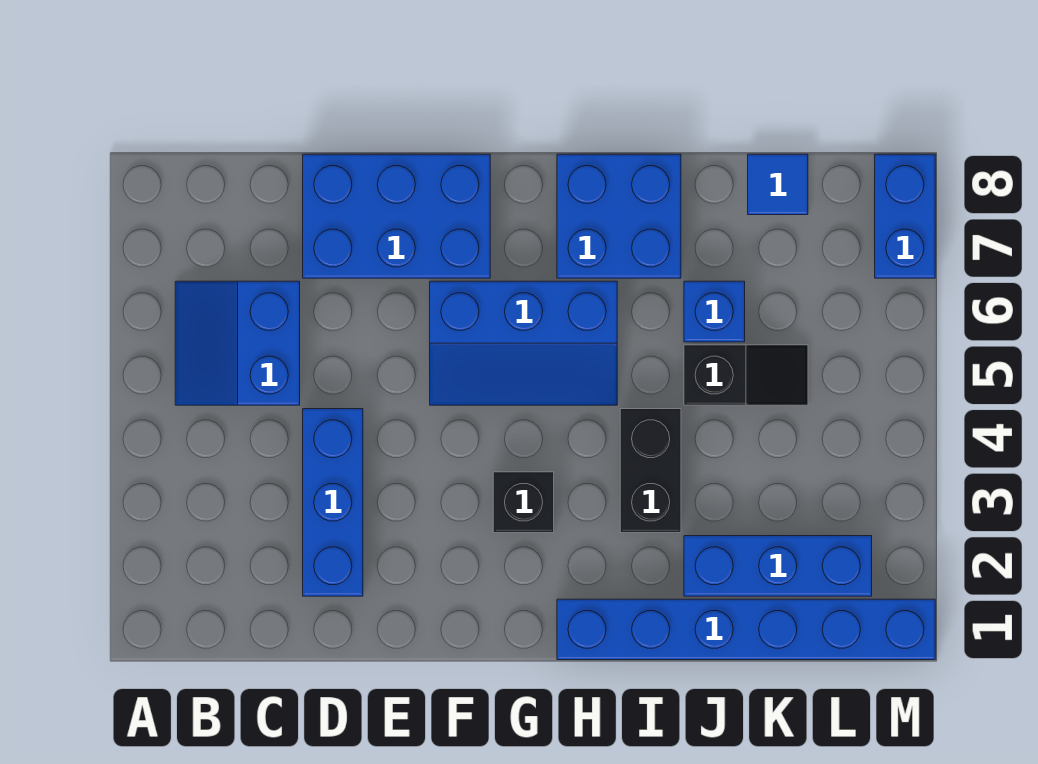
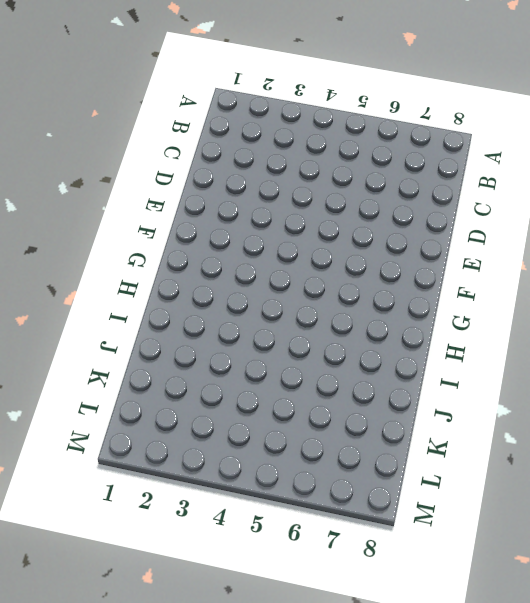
none -> blue slope B5:C6 level 1 top C
none -> blue brick D2:D4 level 1
none -> blue brick D7:F8 level 1

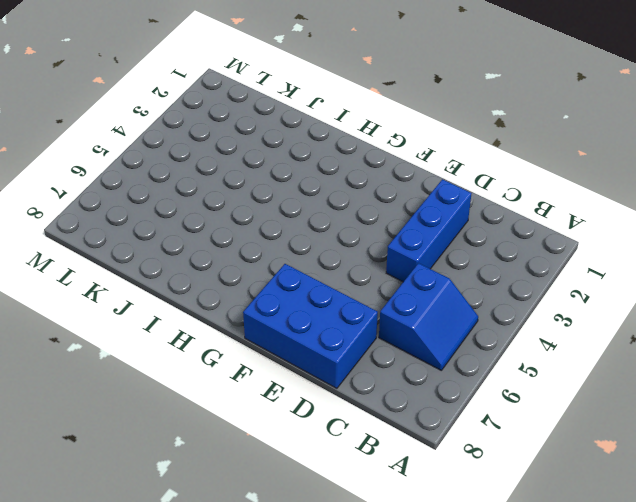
none -> blue slope F5:H6 level 1 top 6
none -> black brick G3 level 1
none -> blue brick H1:M1 level 1

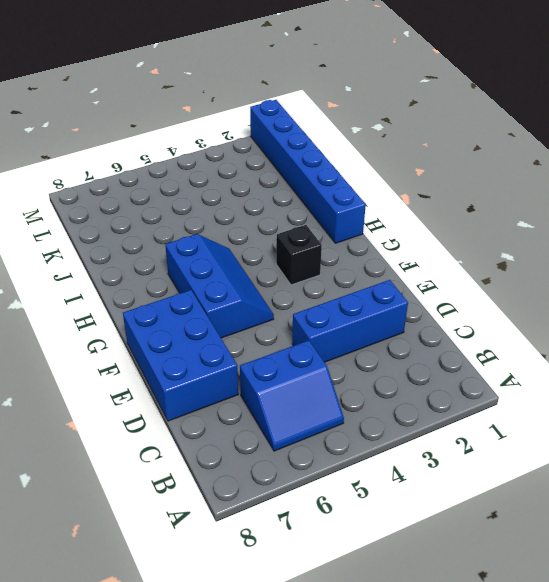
none -> blue brick H7:I8 level 1
none -> black brick I3:I4 level 1
none -> blue brick J2:L2 level 1

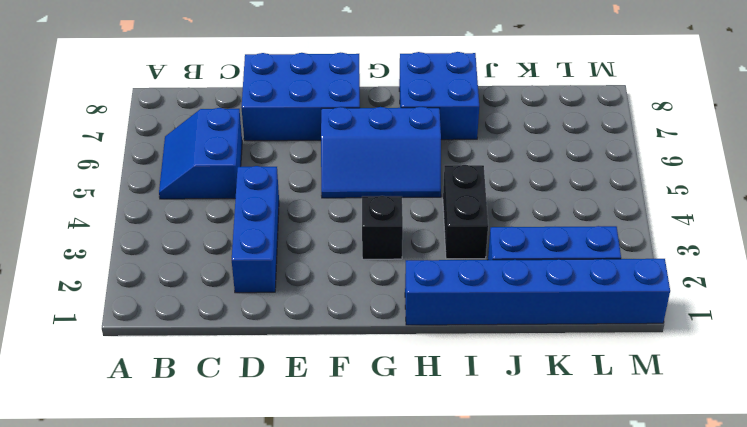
none -> black slope J5:K5 level 1 top J
none -> blue brick J6 level 1
none -> blue tile K8 level 1

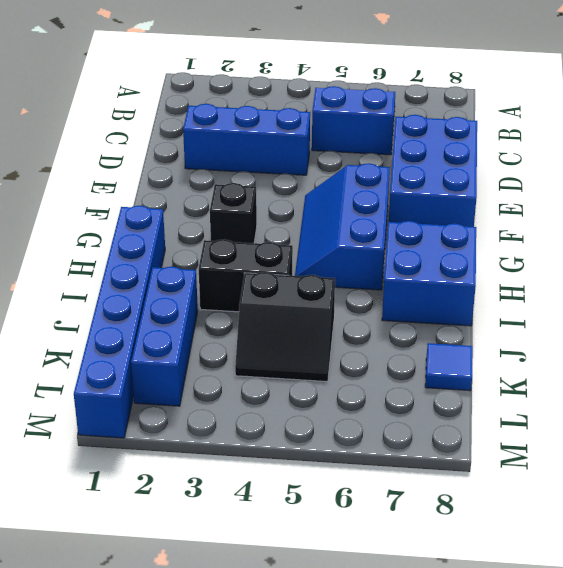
black slope J4:K5 level 1 top J -> black slope J5:K5 level 1 top J
none -> blue brick J6 level 1
none -> blue brick M7:M8 level 1

